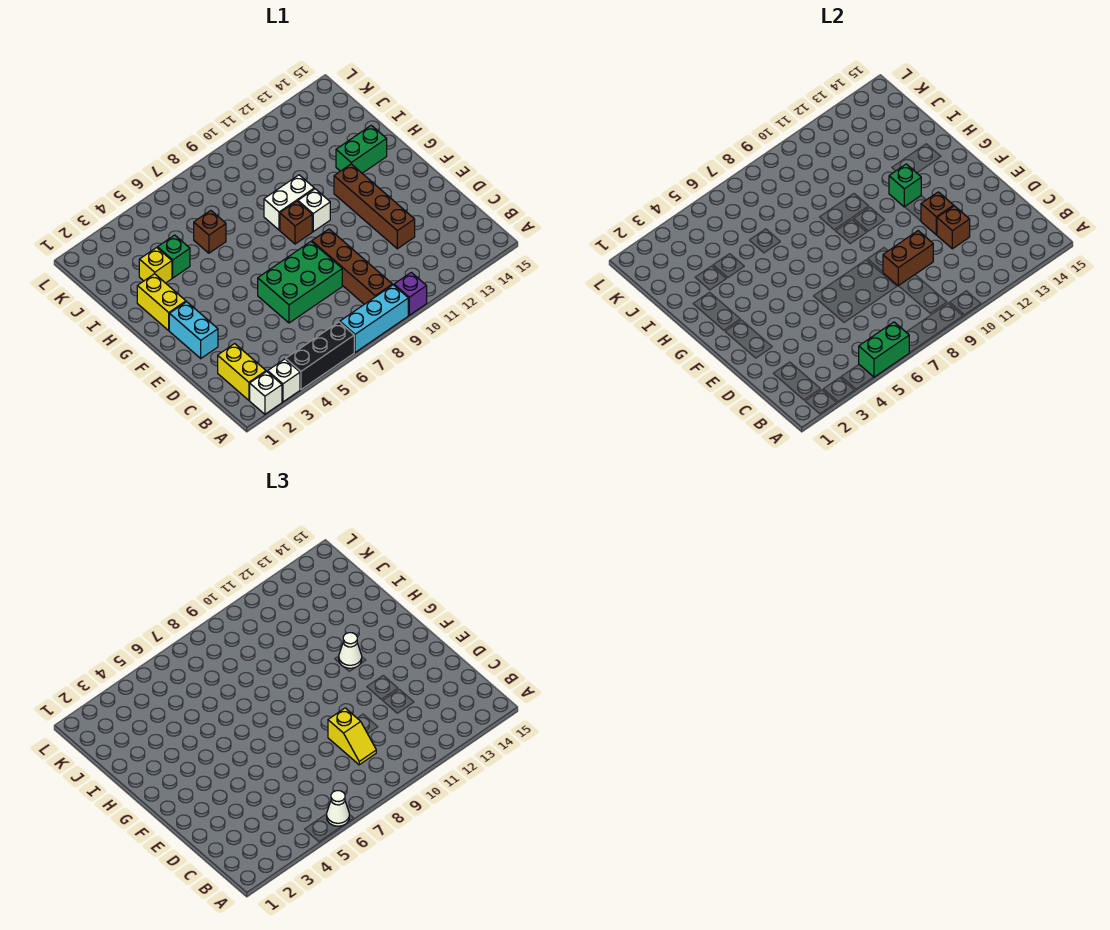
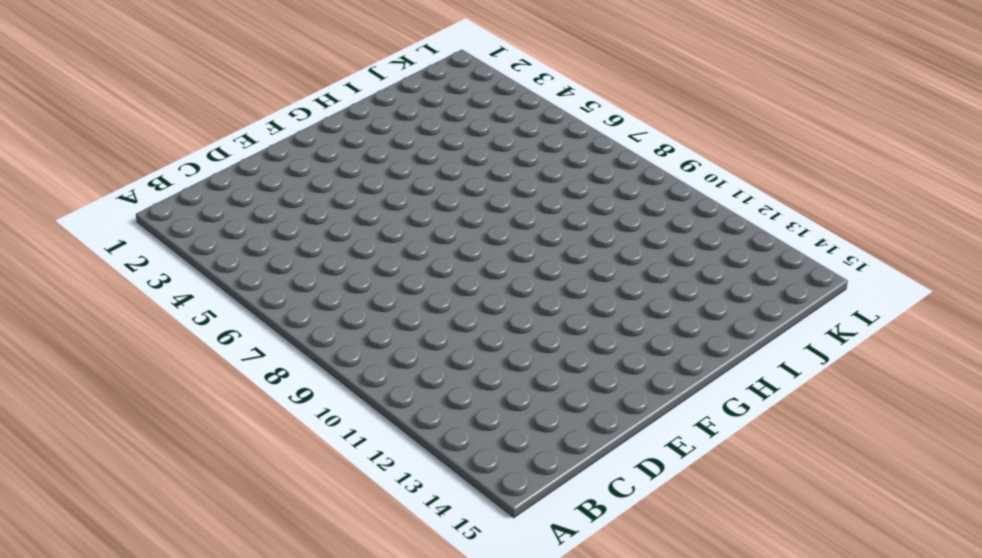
none -> white brick A2 level 1
none -> white brick A3 level 1
none -> black brick A4:A6 level 1

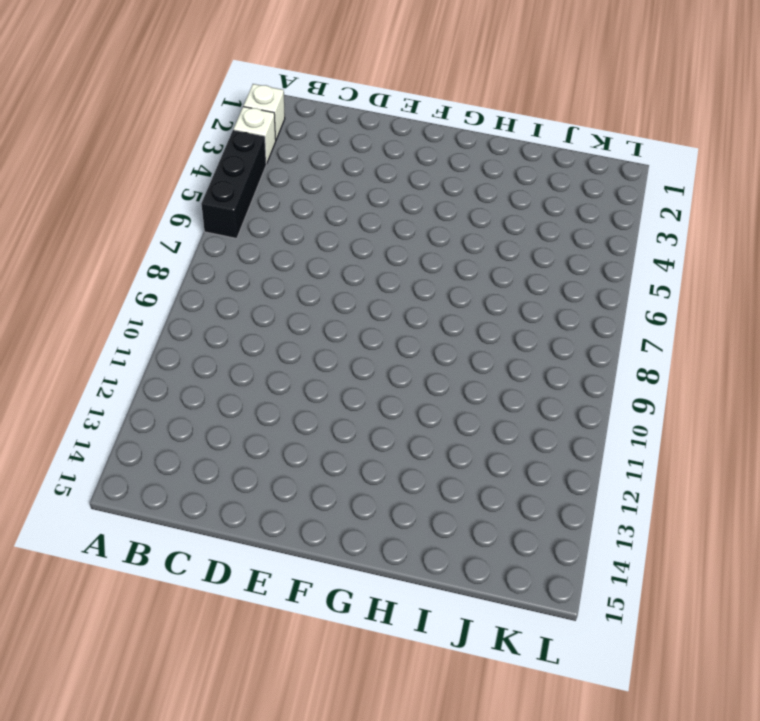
none -> cyan brick A7:A9 level 1
none -> purple brick A10 level 1
none -> yellow brick B2:C2 level 1

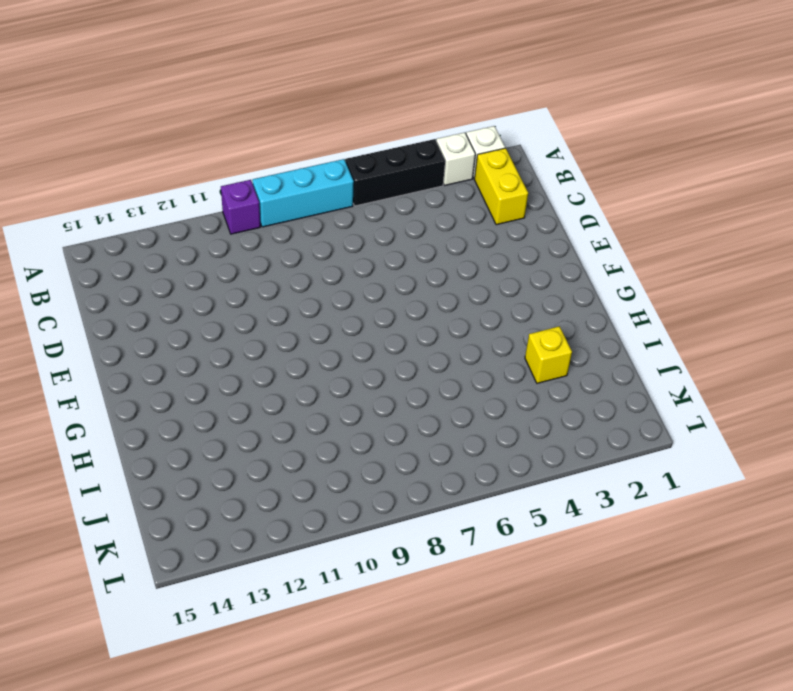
none -> brown brick B9:E9 level 1
none -> green brick D6:E8 level 1
none -> brown brick D12:G12 level 1

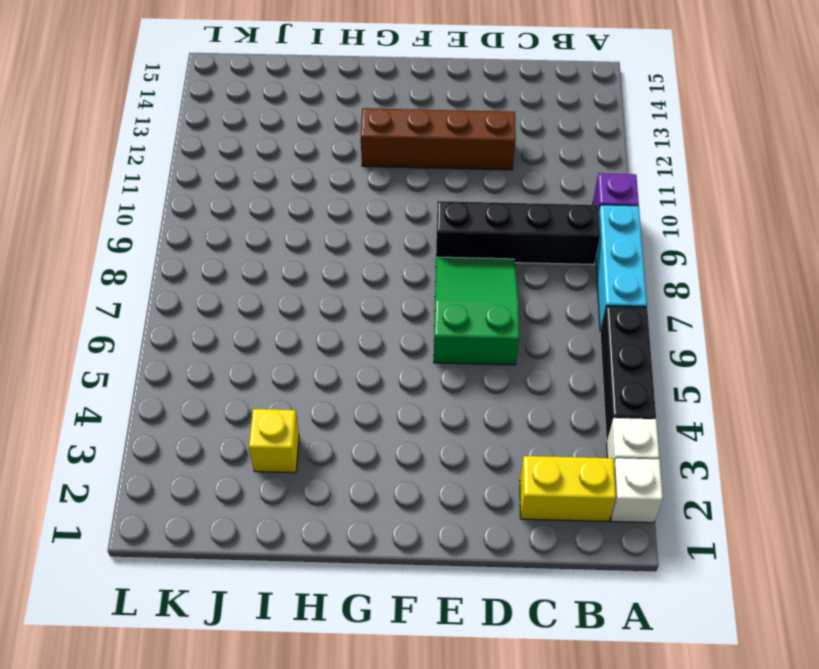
black brick B9:E9 level 1 -> brown brick B9:E9 level 1
green slope D6:E8 level 1 top 6 -> green brick D6:E8 level 1
none -> cyan brick E2:F2 level 1
none -> yellow brick G2:H2 level 1
none -> brown brick G9 level 1

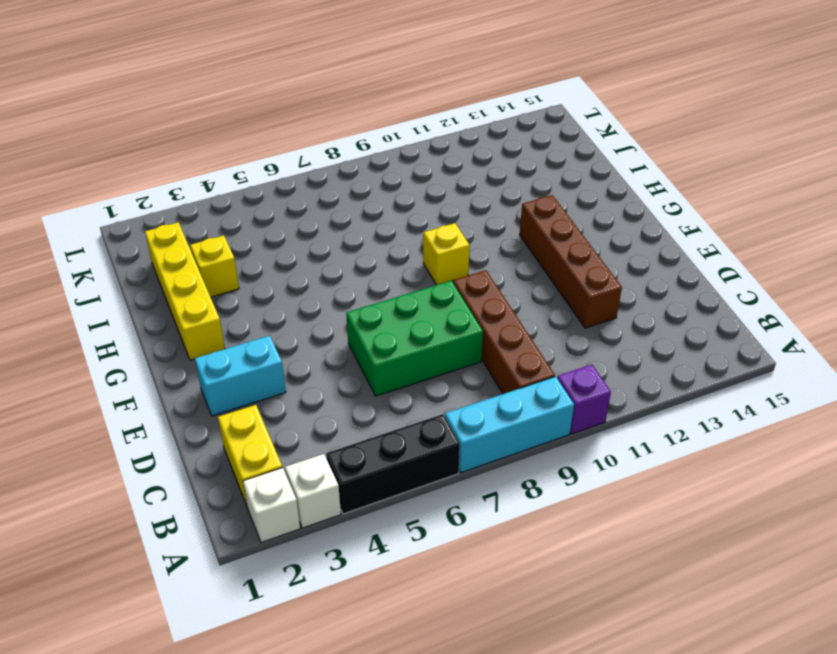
cyan brick E2:E3 level 1 -> cyan brick E2:F2 level 1
yellow brick G2:J2 level 1 -> yellow brick G2:H2 level 1
yellow brick G9 level 1 -> brown brick G9 level 1
none -> white brick G10 level 1
none -> white brick H9:H10 level 1
none -> green brick H13:H14 level 1

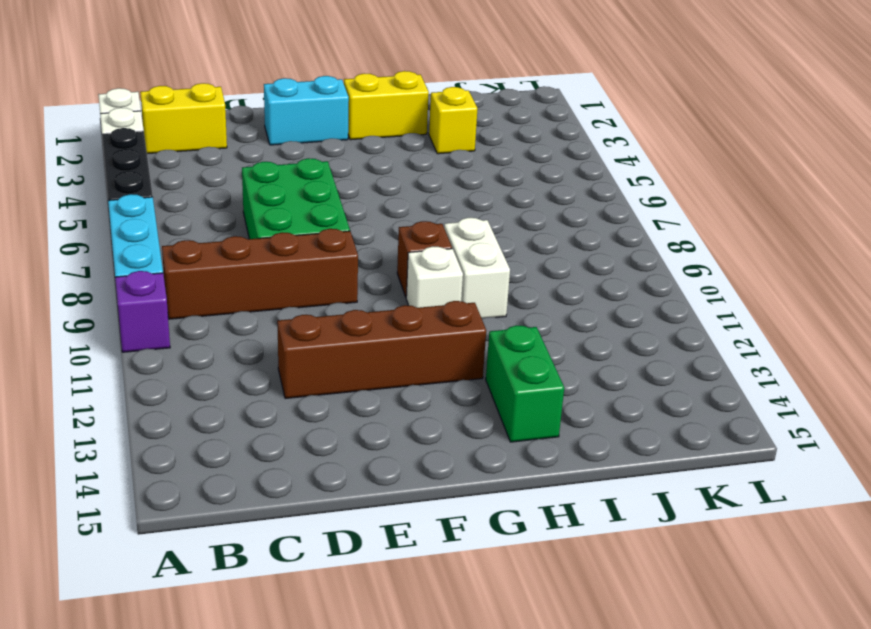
none -> green brick I4 level 1
none -> brown brick I6 level 1
none -> green brick A5:A6 level 2

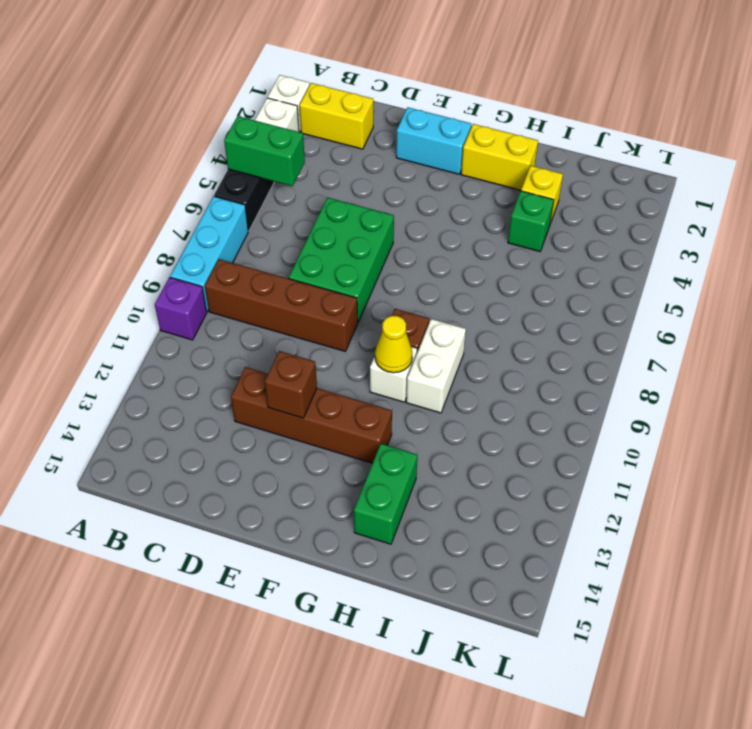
green brick A5:B5 level 2 -> green brick A5:A6 level 2
yellow cone G10 level 2 -> none
none -> brown brick I6 level 1
none -> brown brick D9:D10 level 2
none -> brown brick D12 level 2

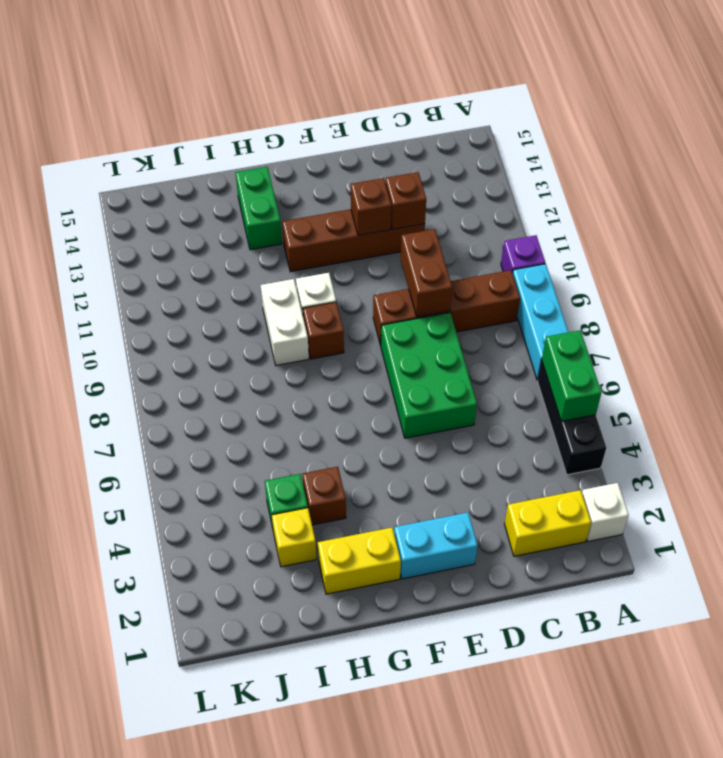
brown brick H4 level 1 -> brown brick I6 level 1
none -> white brick A3 level 1
none -> green brick G12 level 2
none -> white cone A6 level 3

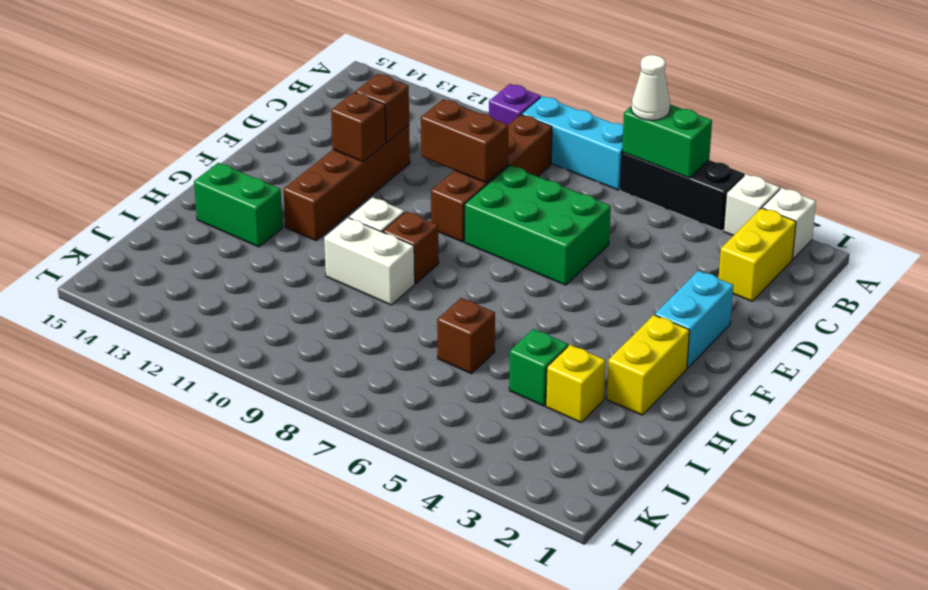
none -> green brick G12 level 2
none -> yellow slope C9:D9 level 3 top D
none -> white cone G12 level 3

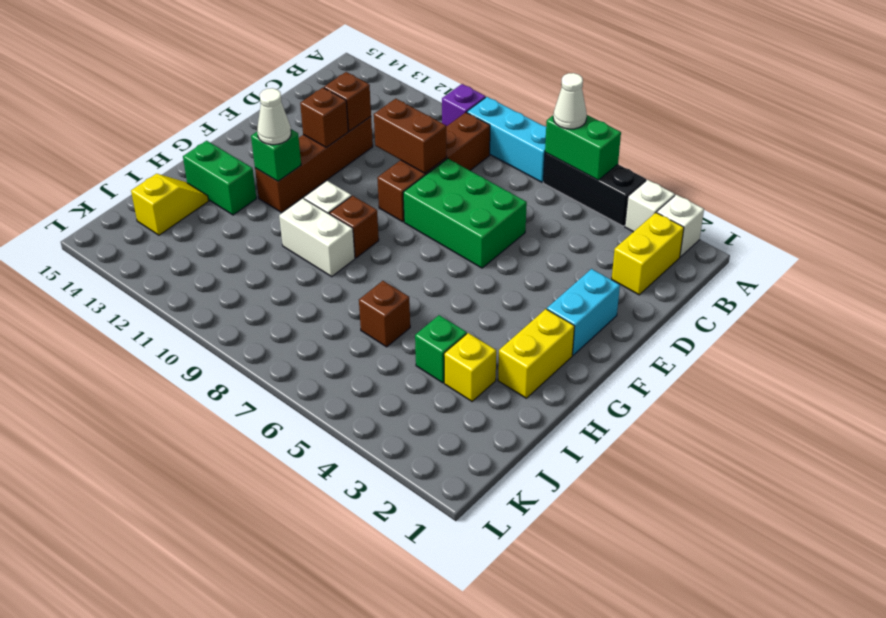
yellow slope I14:J14 level 1 top J -> yellow slope C9:D9 level 3 top D

